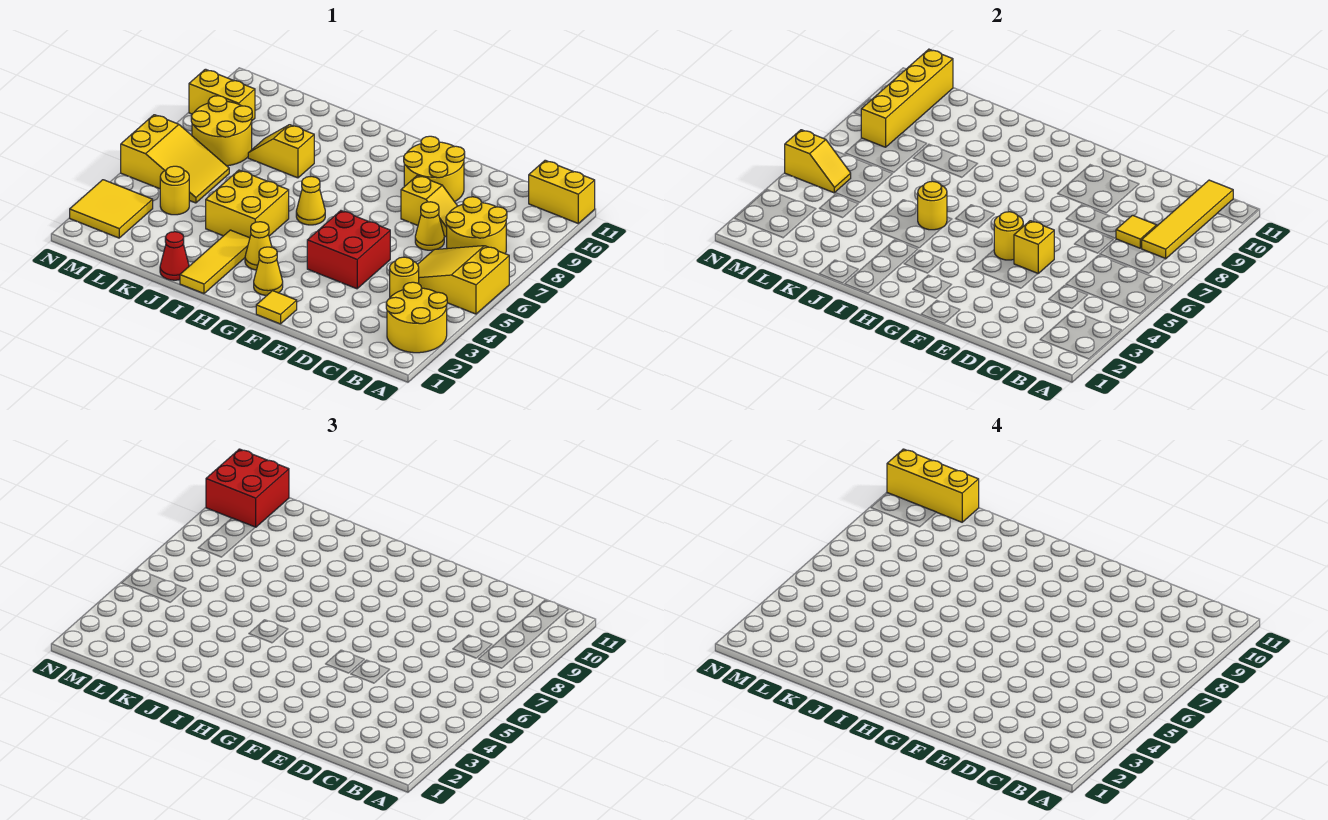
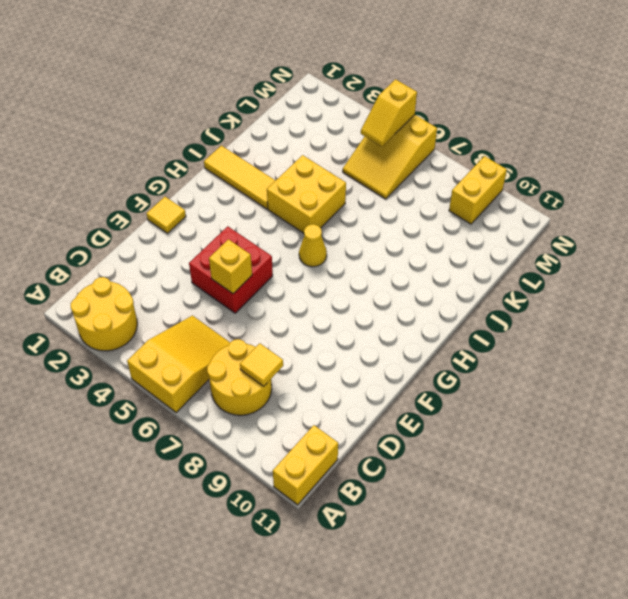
none -> yellow round brick C4 level 1
none -> yellow cone D7 level 1
none -> yellow slope D8:E8 level 1 top E
none -> yellow round brick E9:F10 level 1

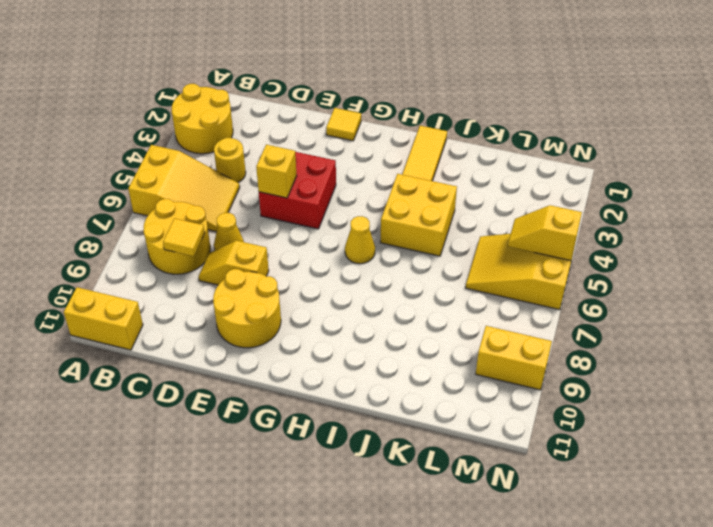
none -> yellow cone G2 level 1
none -> yellow cone H3 level 1
none -> red cone J1 level 1
none -> yellow slope J8:K8 level 1 top J

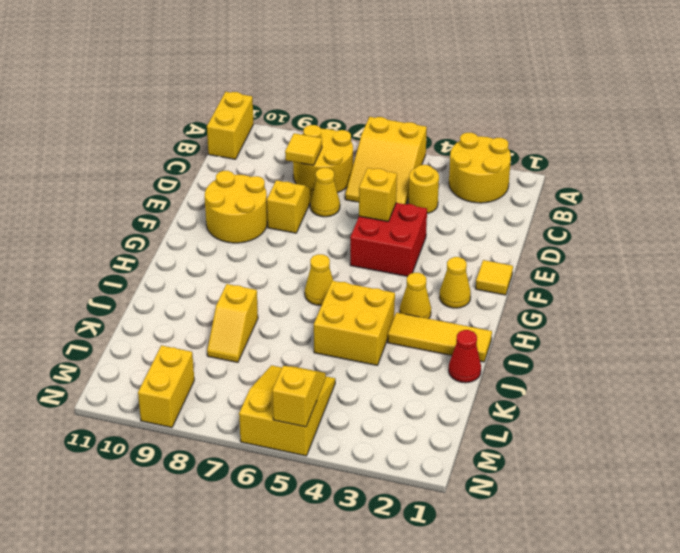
none -> yellow round brick L4 level 1
none -> yellow round brick L7:M8 level 1
none -> yellow tile M2:N3 level 1
none -> yellow tile B8:B11 level 2

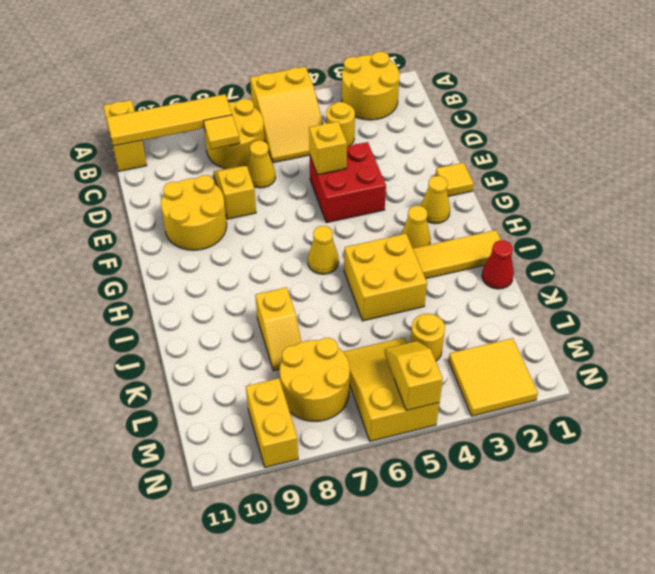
none -> yellow round brick F5 level 2
none -> yellow round brick I5 level 2
none -> yellow brick M8:M11 level 2
none -> red brick M10:N11 level 3

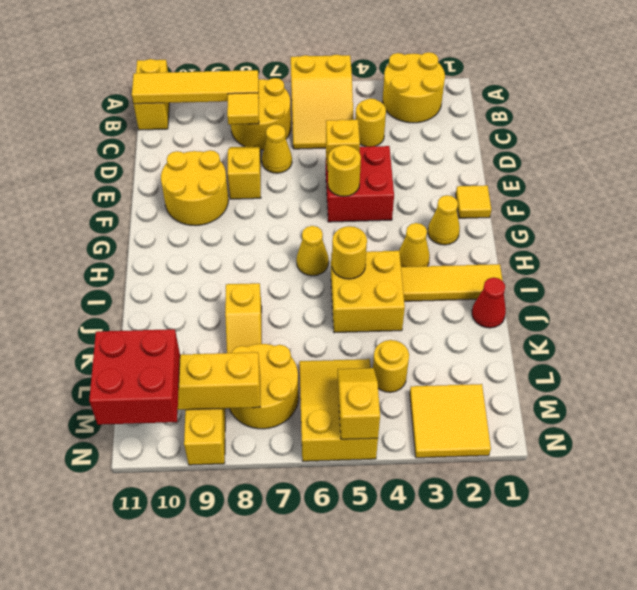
none -> yellow brick L11:N11 level 4

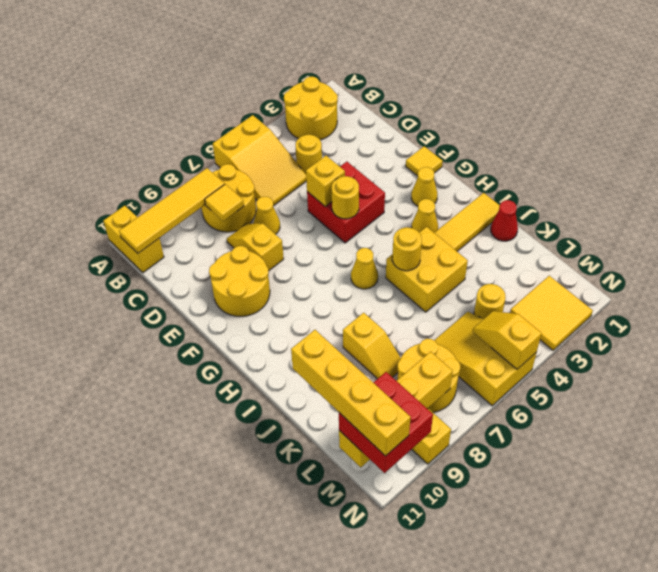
yellow brick K11:N11 level 4 -> yellow brick L11:N11 level 4

